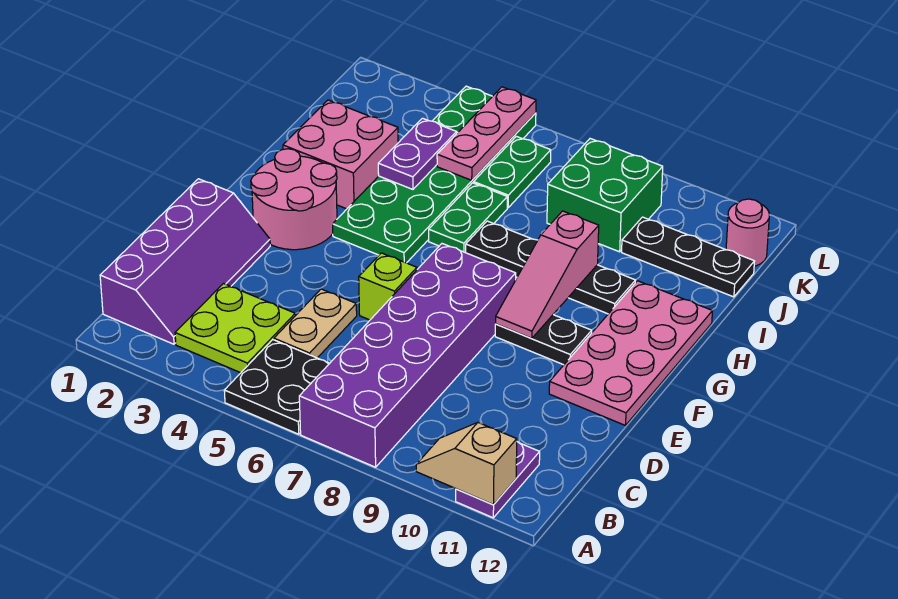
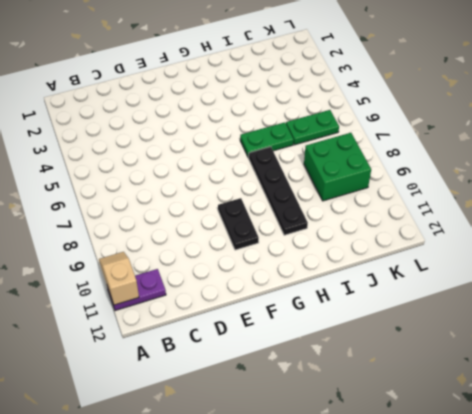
none -> black plate A5:B6 level 1
none -> purple brick A7:F8 level 1
none -> purple slope B1:E2 level 1 top 1

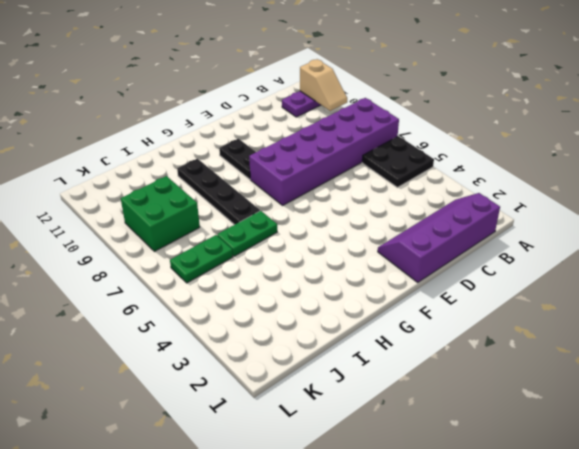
none -> lime plate B3:C4 level 1
none -> tan plate C5:D5 level 1
none -> lime brick E6 level 1

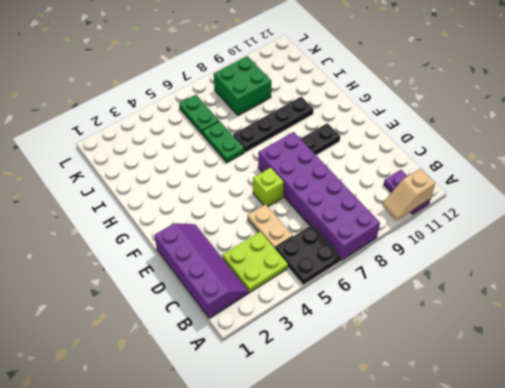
none -> pink plate E11:H12 level 1
none -> pink round brick F2:G3 level 1
none -> green plate G4:L5 level 1

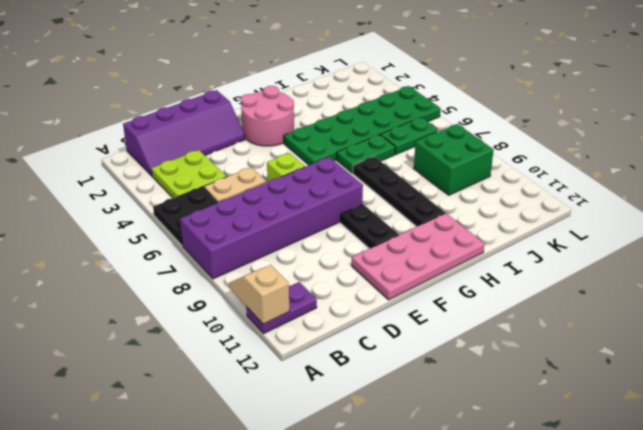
none -> pink brick H2:I3 level 1
none -> black plate J10:J12 level 1
none -> pink round brick K12 level 1

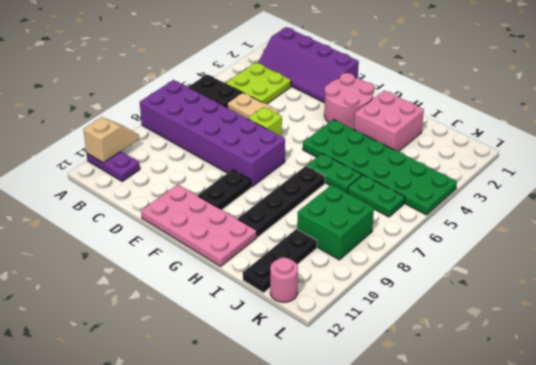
none -> pink slope F9:H9 level 2 top H
none -> purple plate I4:J4 level 2
none -> pink plate J5:L5 level 2

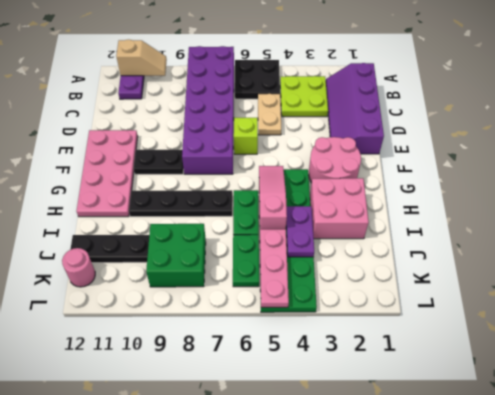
pink slope G5:I5 level 2 top I -> pink slope F9:H9 level 2 top H

